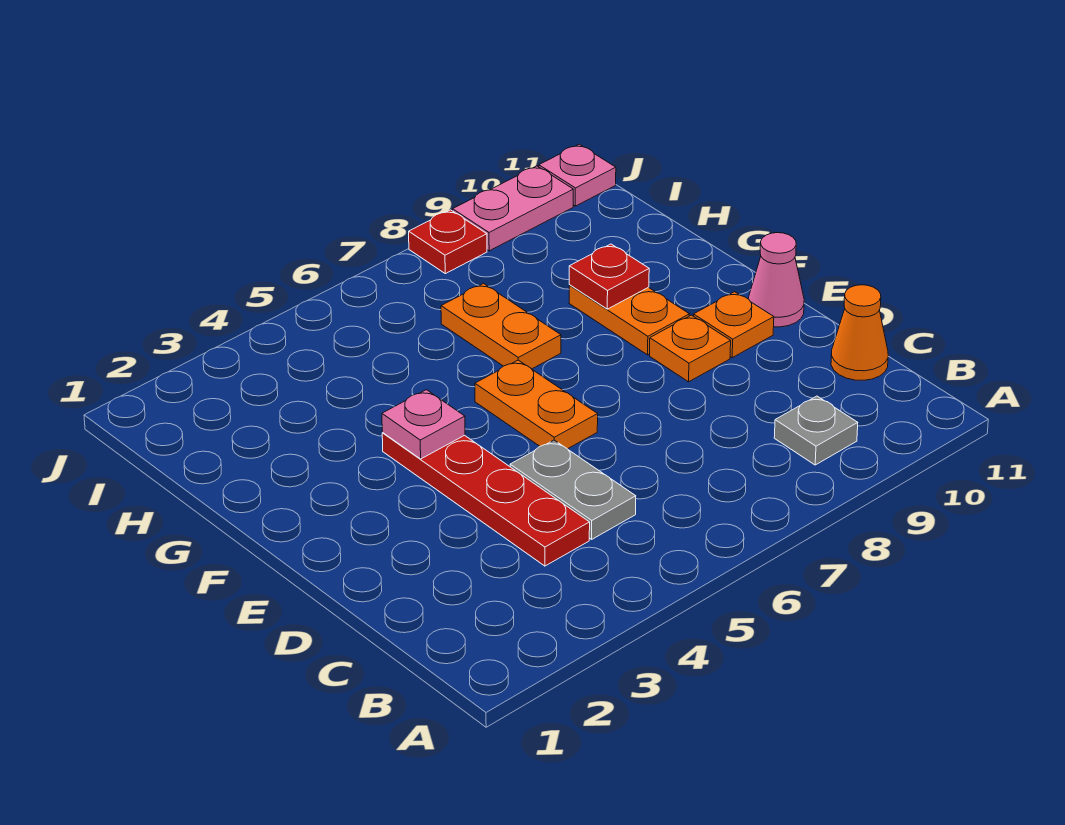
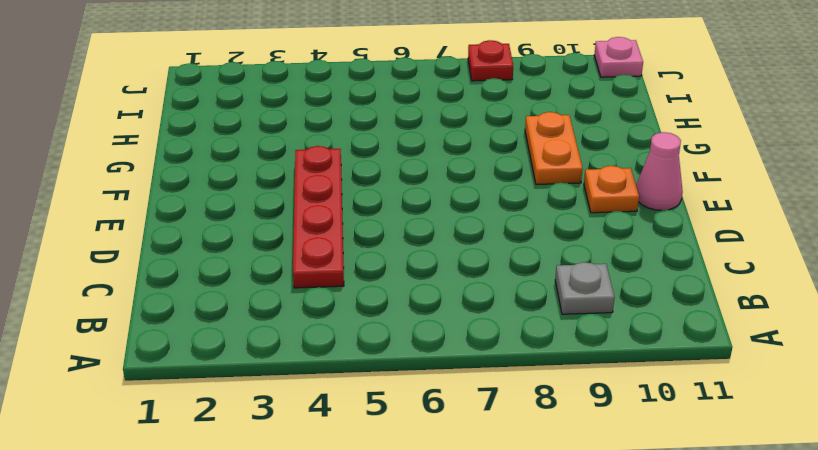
none -> grey plate C5:D5 level 1
none -> orange cone C11 level 1
none -> orange plate E6:F6 level 1

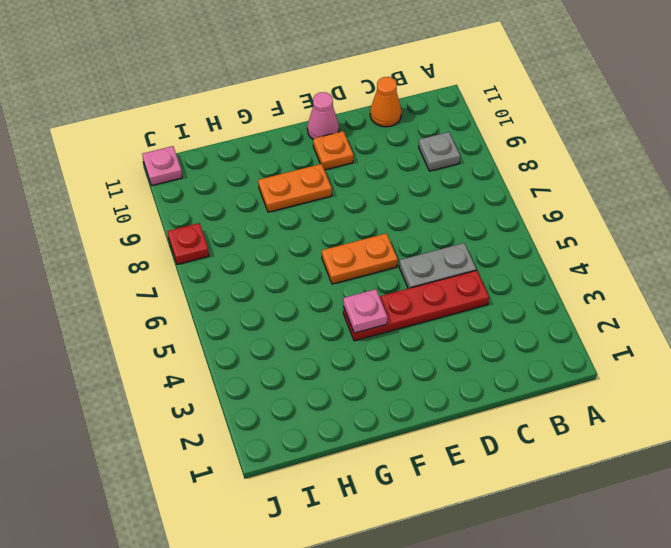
none -> orange plate E9 level 1
none -> orange plate G7:H7 level 1
none -> pink plate J9:J10 level 1

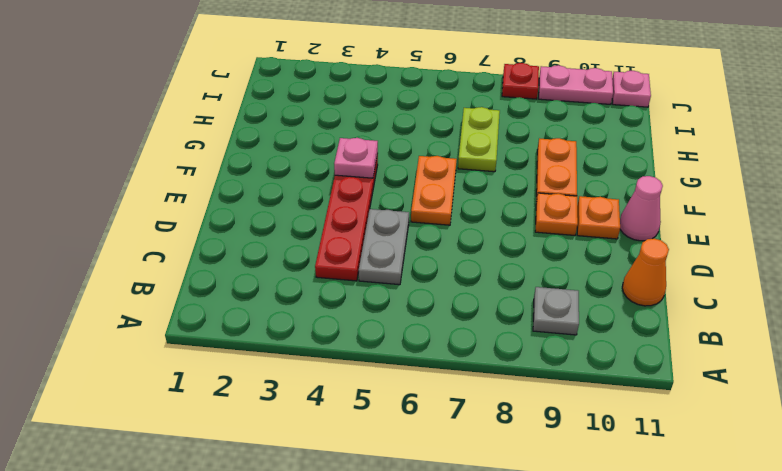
lime plate G7:H7 level 1 -> orange plate G7:H7 level 1
none -> red plate G9 level 2

